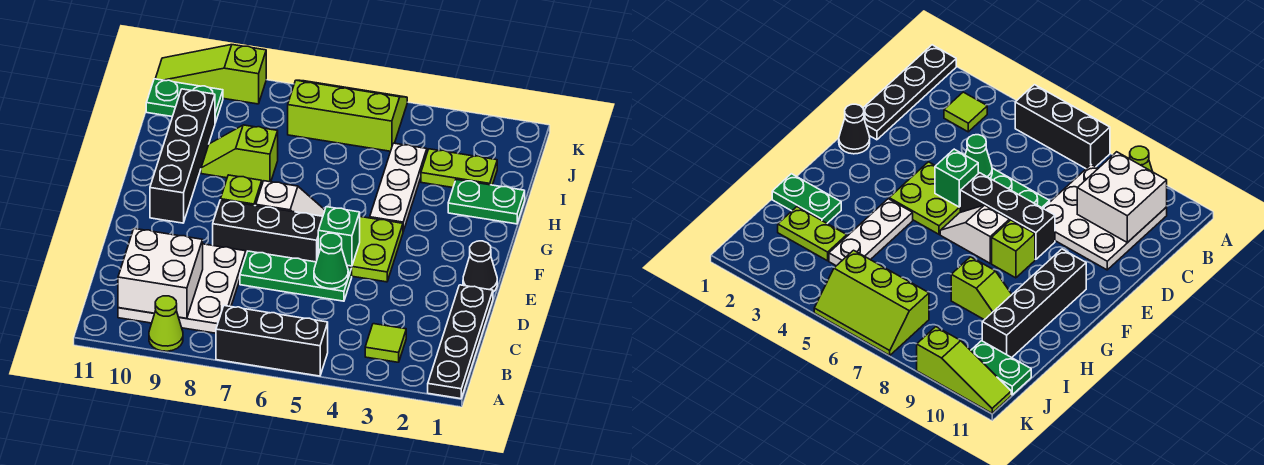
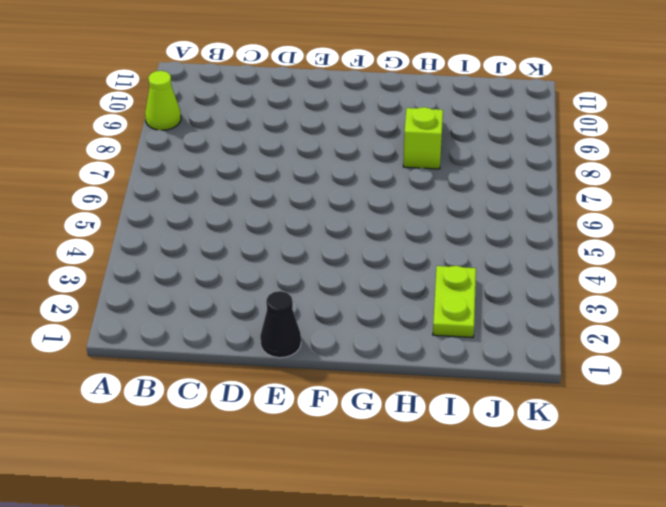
none -> black plate A1:D1 level 1
none -> black brick A5:A7 level 1
none -> lime tile B3 level 1

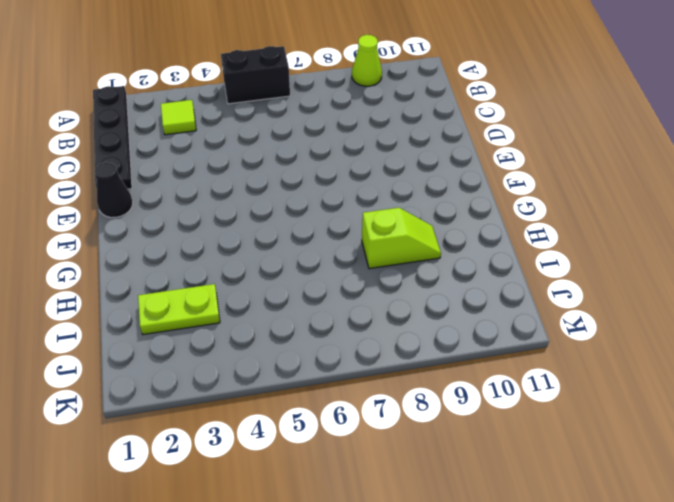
black brick A5:A6 level 1 -> black brick A5:A7 level 1
none -> white plate B8:D10 level 1
none -> green plate D5:D7 level 1
none -> lime plate E4:F5 level 1

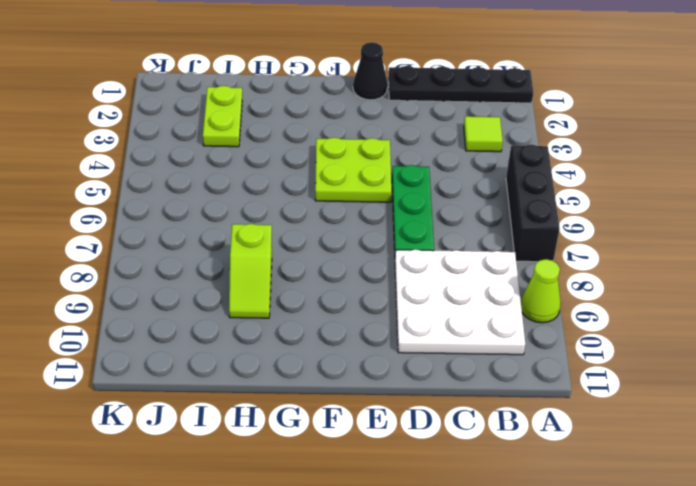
none -> black brick E6:E8 level 1
none -> white slope F6:F7 level 1 top 7
none -> lime brick F8 level 1

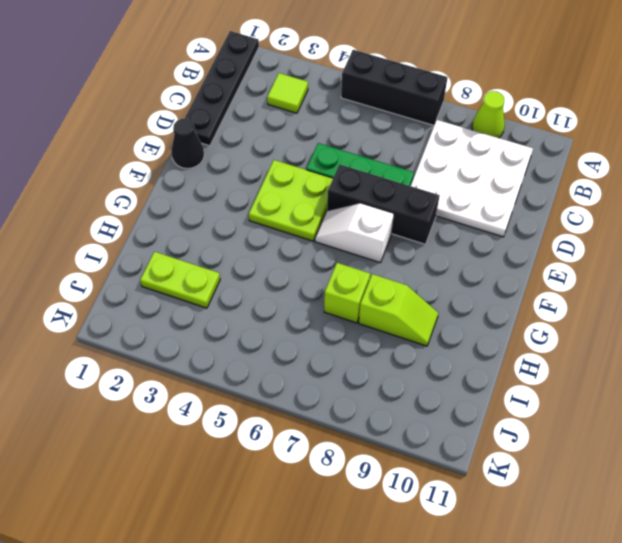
lime brick H7 level 1 -> lime brick F8 level 1
none -> black brick F10:I10 level 1
none -> white plate G4:I4 level 1
none -> green plate H1:H2 level 1

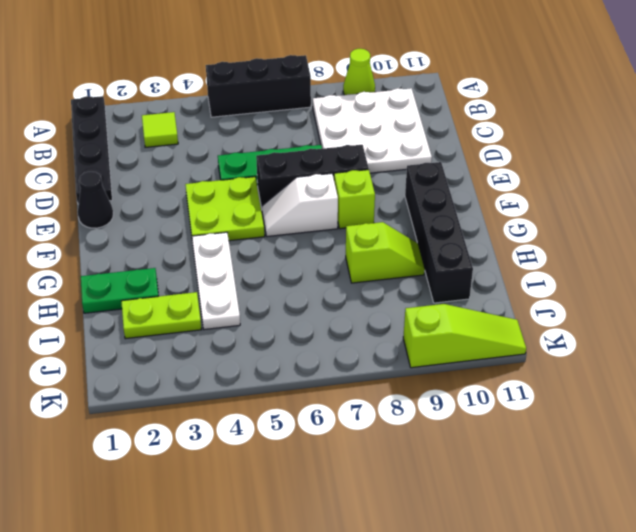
none -> lime slope J5:K7 level 1 top J
none -> green plate J10:J11 level 1
none -> white brick B9:C10 level 2

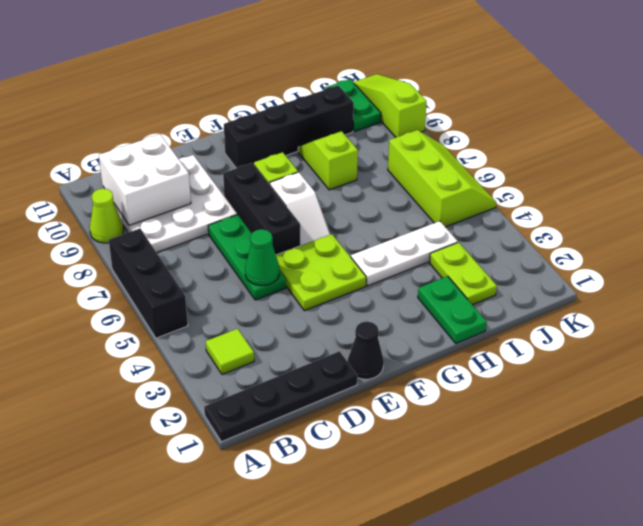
none -> green brick E5 level 2

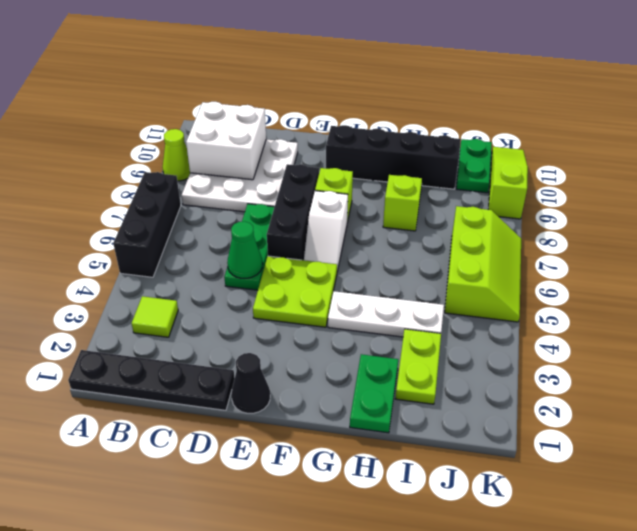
none -> green brick E5 level 2

